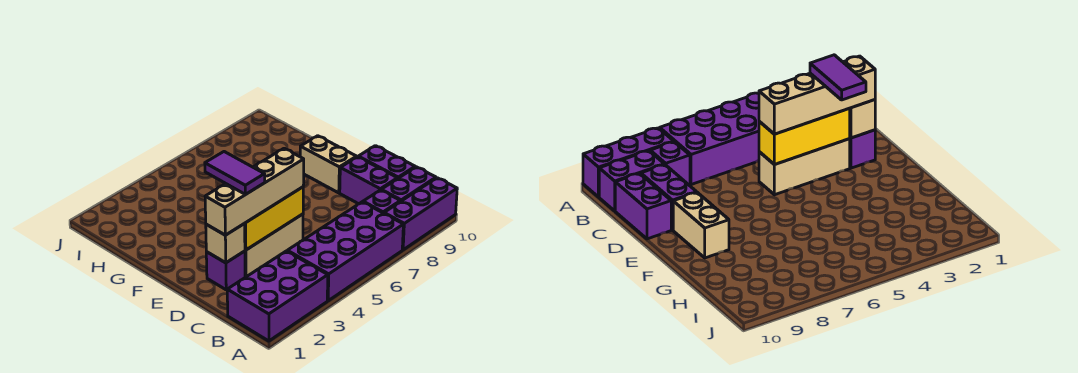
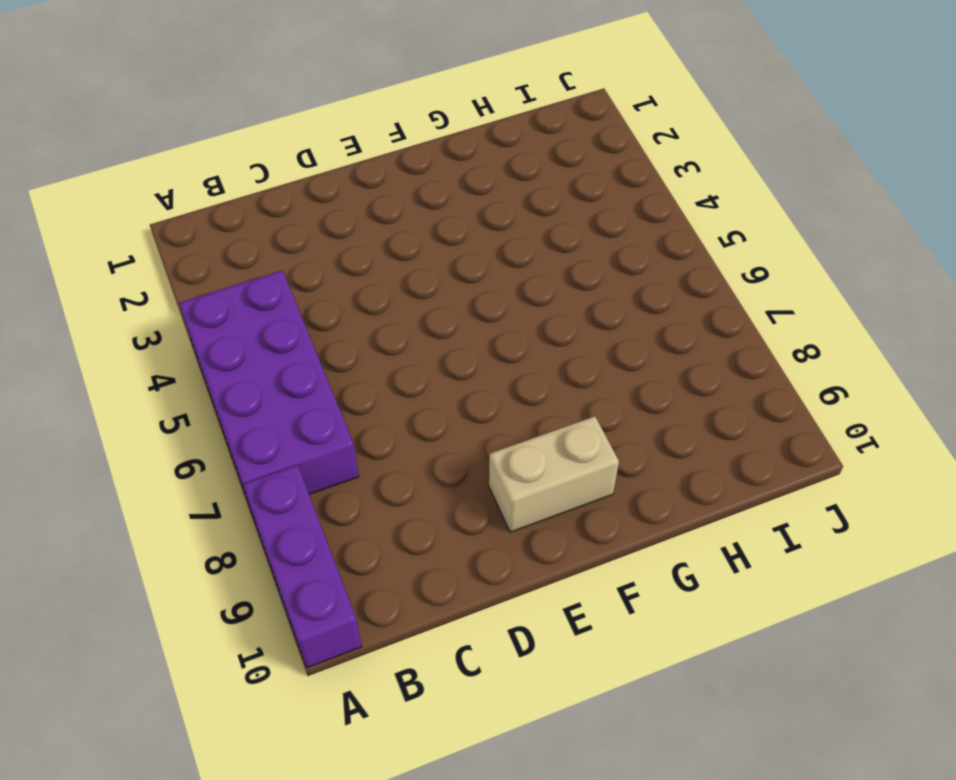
none -> purple brick A1:B3 level 1
none -> purple brick B8 level 1
none -> purple brick B9:B10 level 1

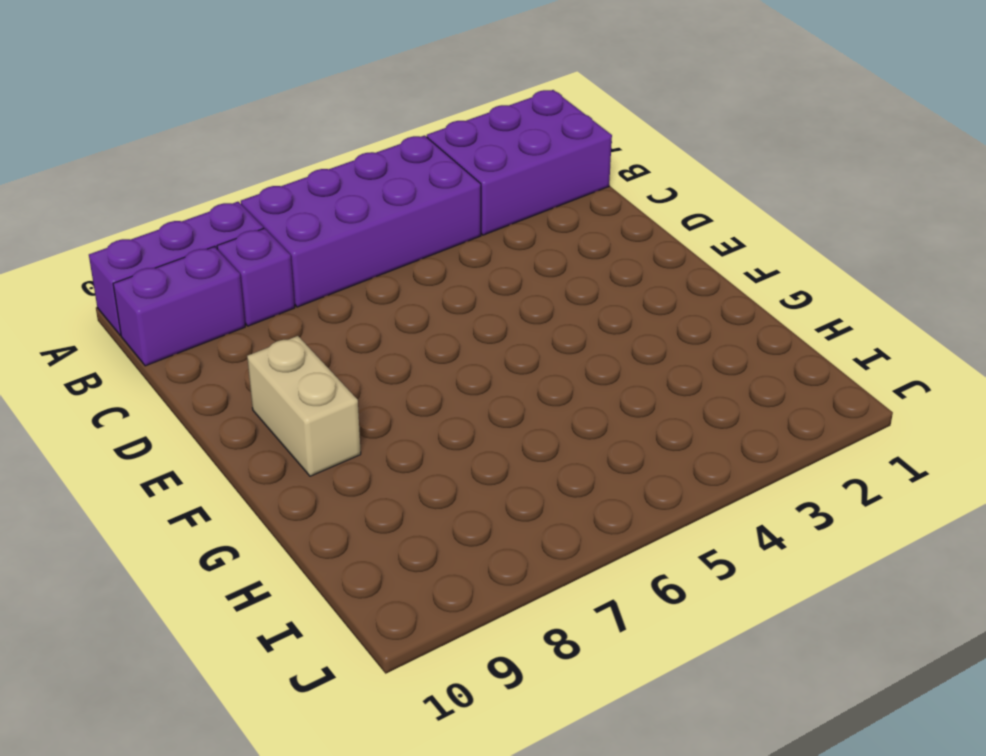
none -> purple brick C9:D9 level 1
none -> purple brick C10:D10 level 1
none -> purple brick D2 level 1

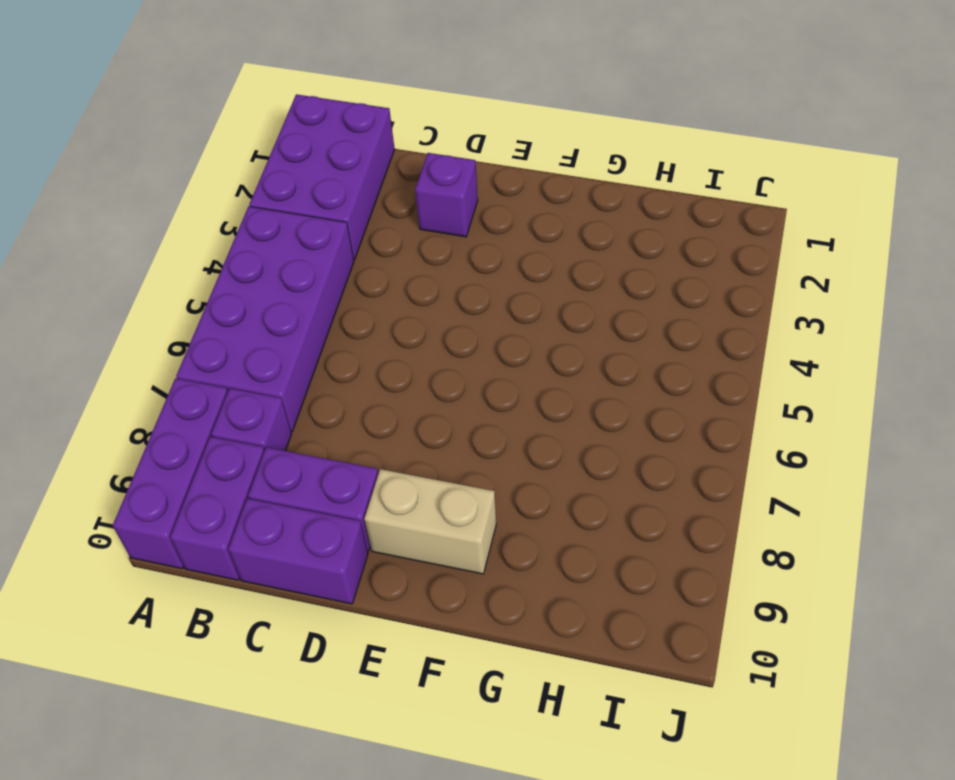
none -> tan brick D3:D5 level 1
none -> tan brick D2 level 2
none -> yellow brick D3:D5 level 2

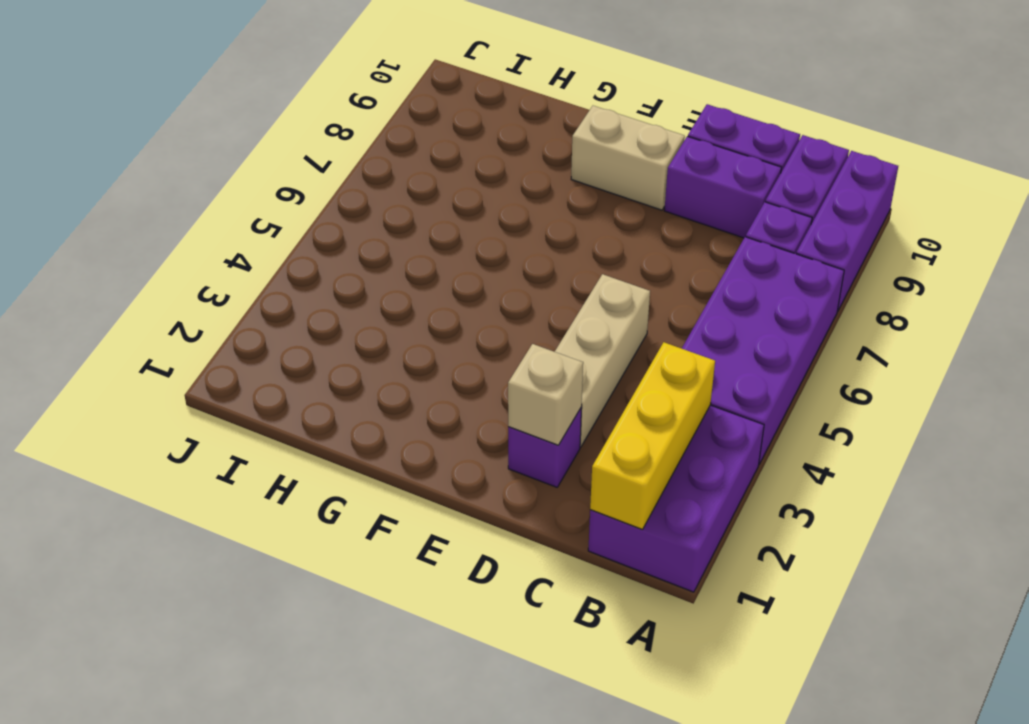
yellow brick B1:B3 level 2 -> yellow brick D3:D5 level 2
none -> tan brick D2:D5 level 3
none -> purple tile D3:E3 level 4

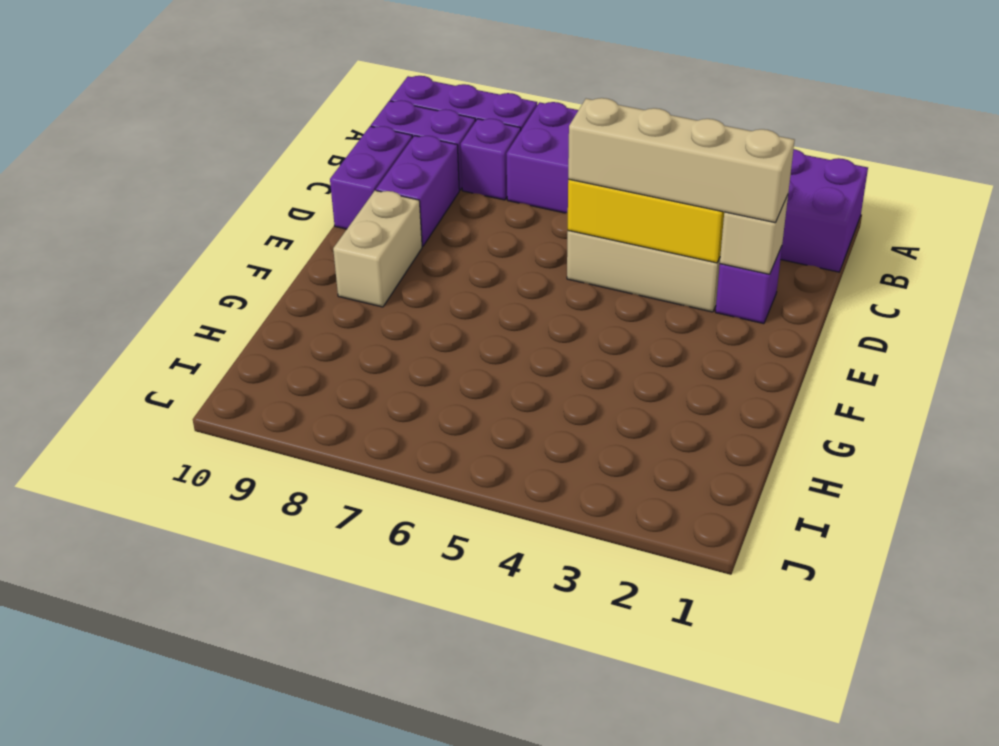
none -> purple tile D3:E3 level 4

